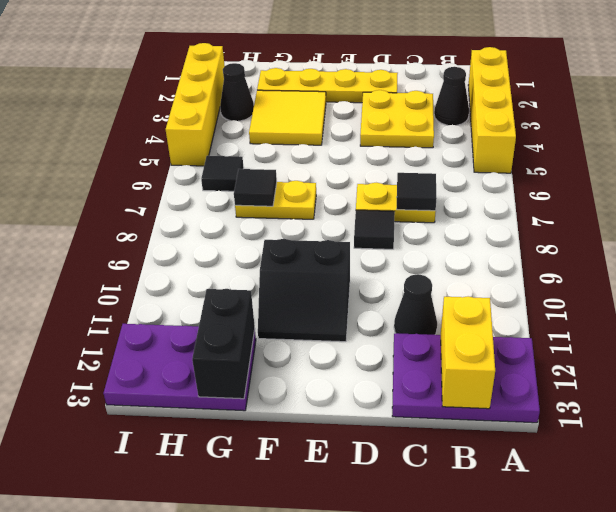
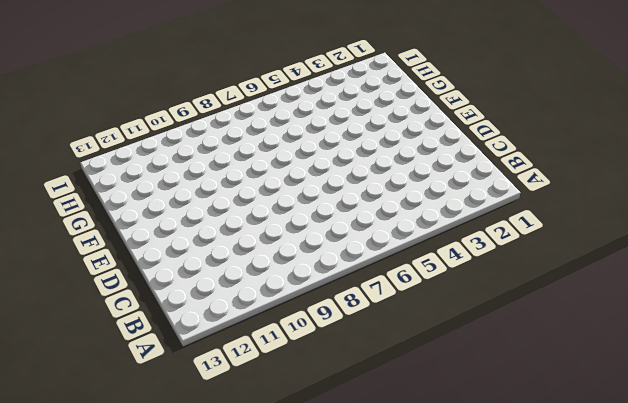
none -> yellow brick A2:A5 level 1
none -> purple plate A12:C13 level 1
none -> black cone B3 level 1

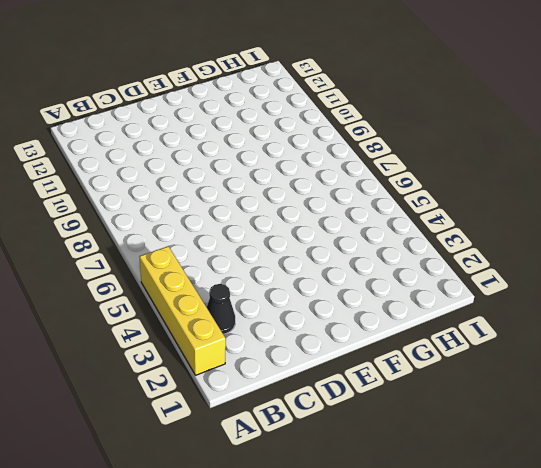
none -> purple plate A12:C13 level 1
none -> yellow plate C3:D4 level 1
none -> yellow plate C7:D7 level 1

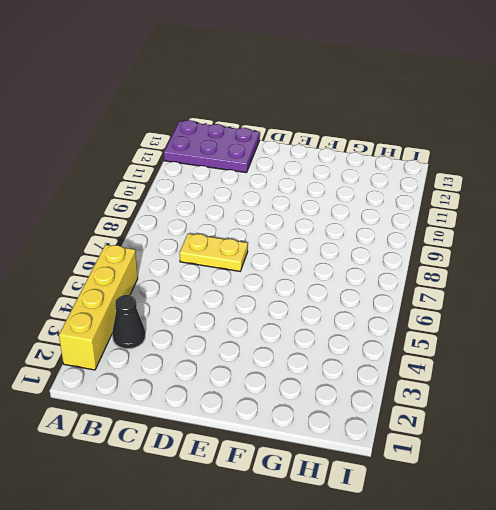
none -> yellow plate C3:D4 level 1
none -> black cone C11 level 1
none -> yellow plate D2:G2 level 1

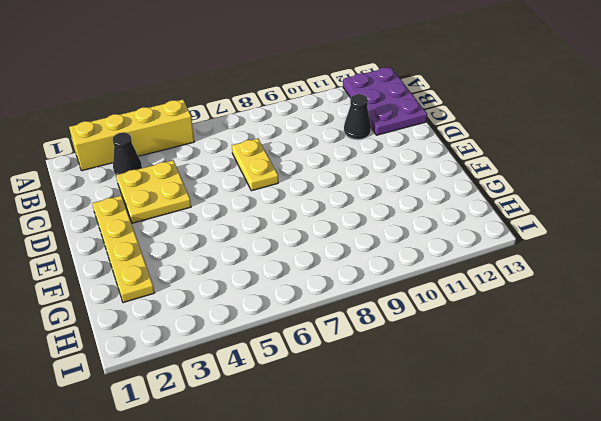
none -> black tile D8 level 1
none -> black slope E10:F11 level 1 top 10
none -> yellow tile F3:G4 level 1

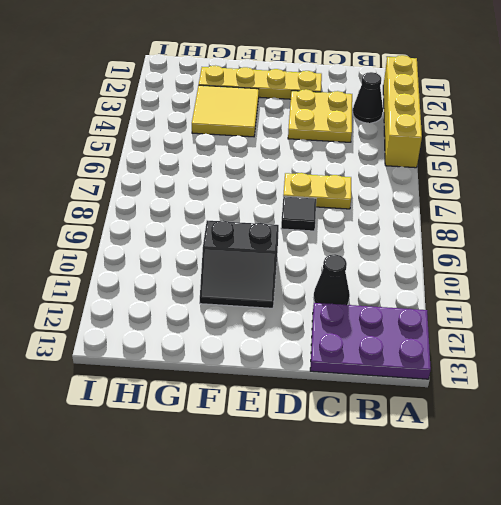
none -> yellow plate F7:G7 level 1
none -> purple plate G12:I13 level 1
none -> black cone H3 level 1

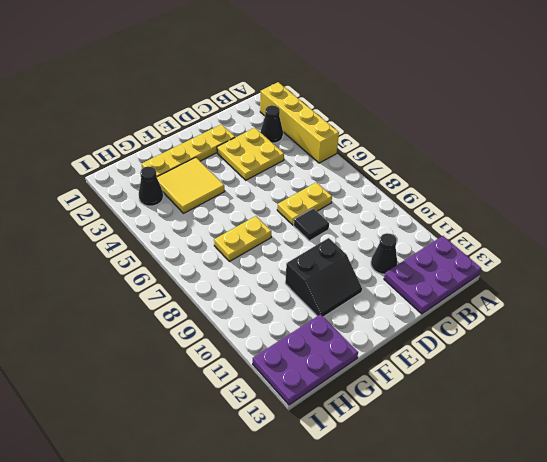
none -> black tile H6 level 1
none -> yellow brick I2:I5 level 1
none -> yellow brick B12:B13 level 2

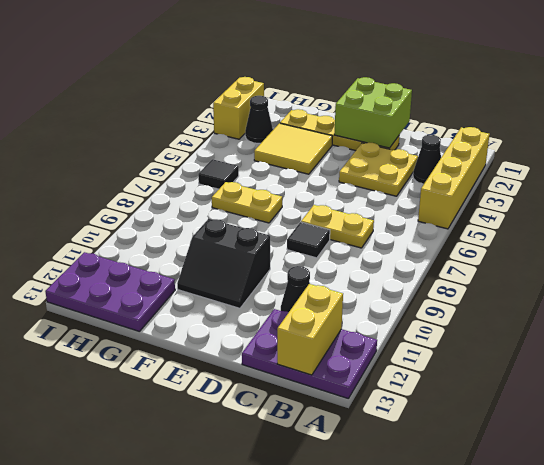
lime brick D1:E2 level 2 -> none
yellow brick I2:I3 level 1 -> yellow brick I2:I5 level 1
none -> black tile C7 level 2
none -> black tile G7 level 2
none -> black brick G12:G13 level 2

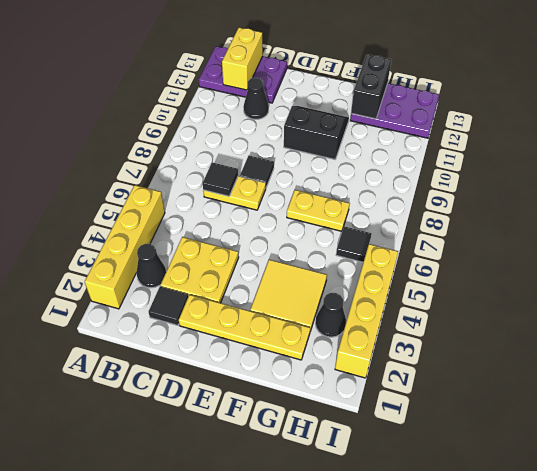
black tile C2 level 1 -> black tile G7 level 2

